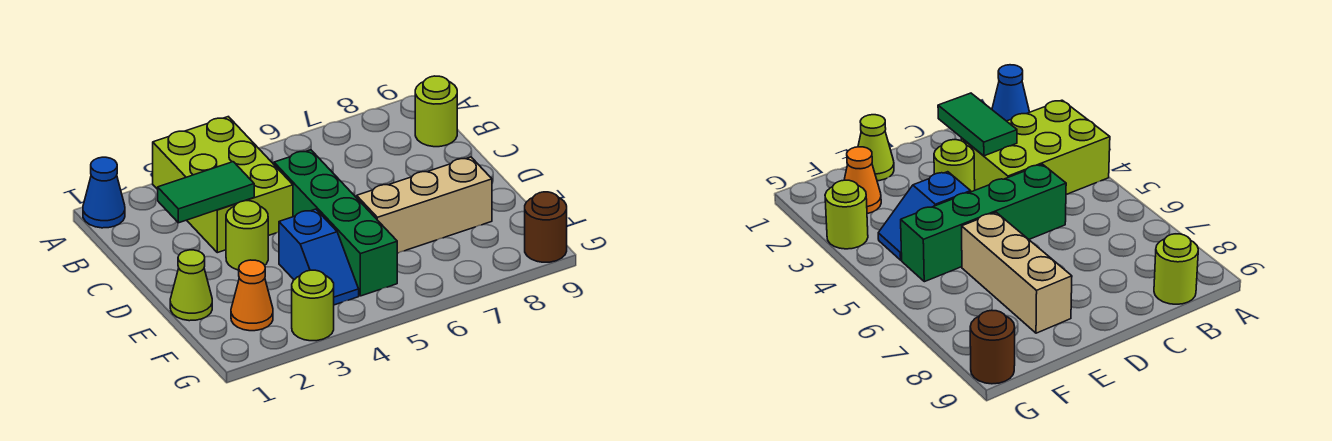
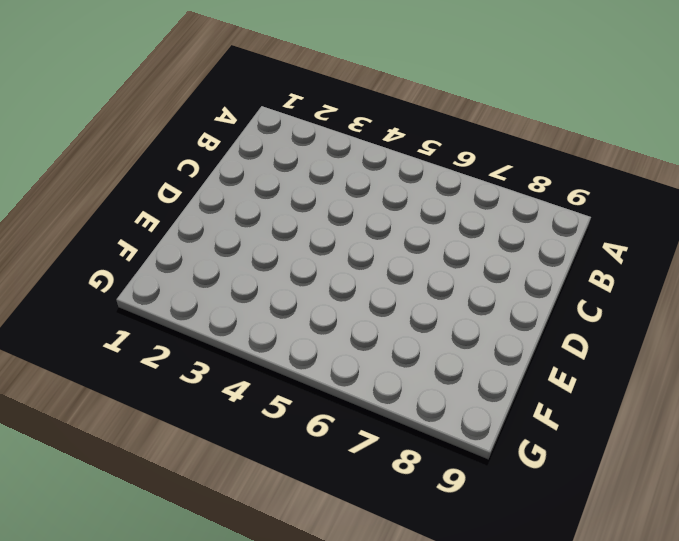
none -> blue cone A1 level 1
none -> lime brick A3:C4 level 1
none -> lime round brick B9 level 1

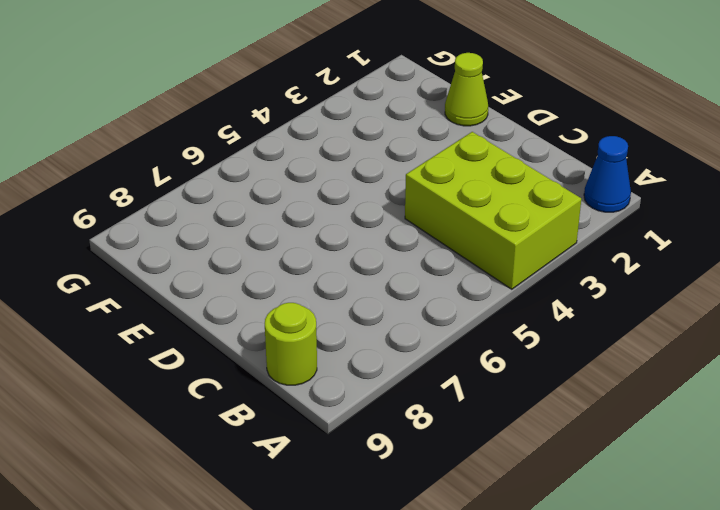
none -> green brick C5:F5 level 1
none -> lime round brick D3 level 1
none -> blue slope E4:F4 level 1 top E

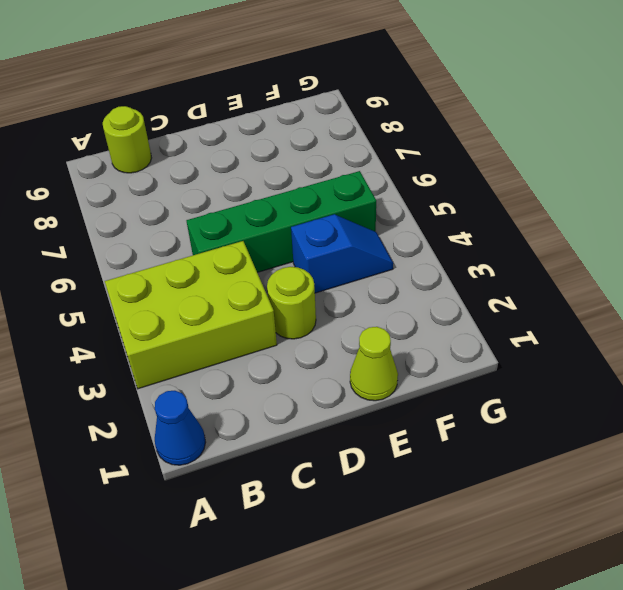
none -> tan brick E6:E8 level 1
none -> orange cone F2 level 1
none -> lime round brick G3 level 1

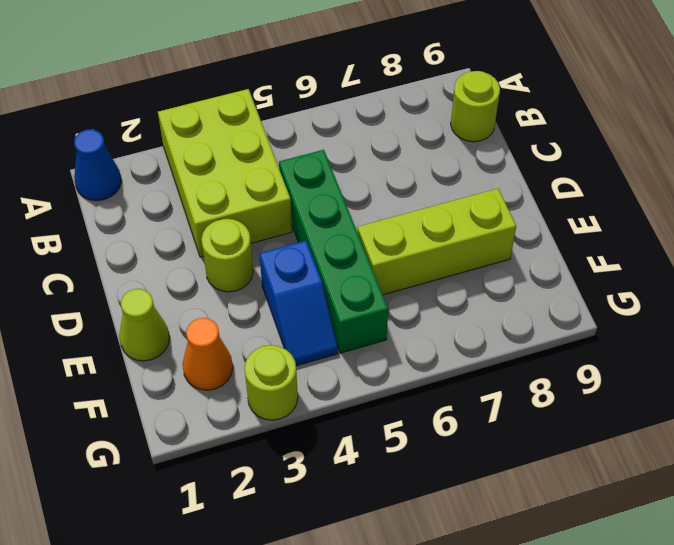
lime brick E6:E8 level 1 -> tan brick E6:E8 level 1
none -> brown round brick G9 level 1
none -> green tile C2:C3 level 2

